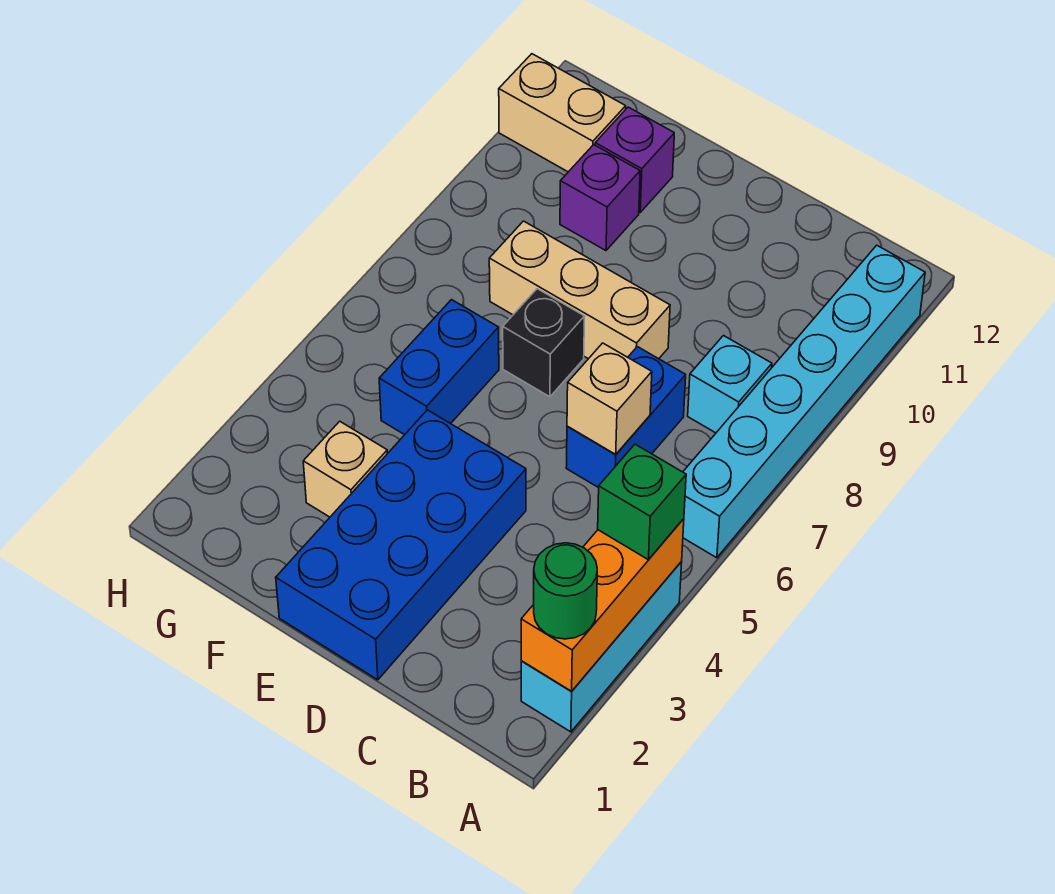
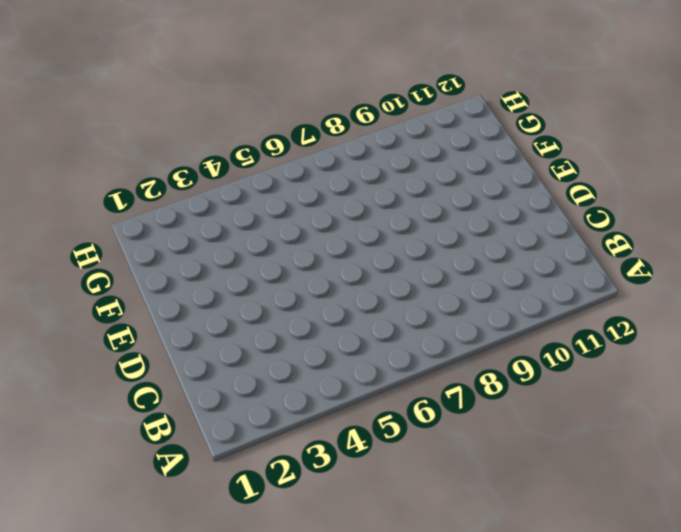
none -> cyan brick A2:A4 level 1
none -> cyan brick A6:A11 level 1
none -> cyan brick B8 level 1

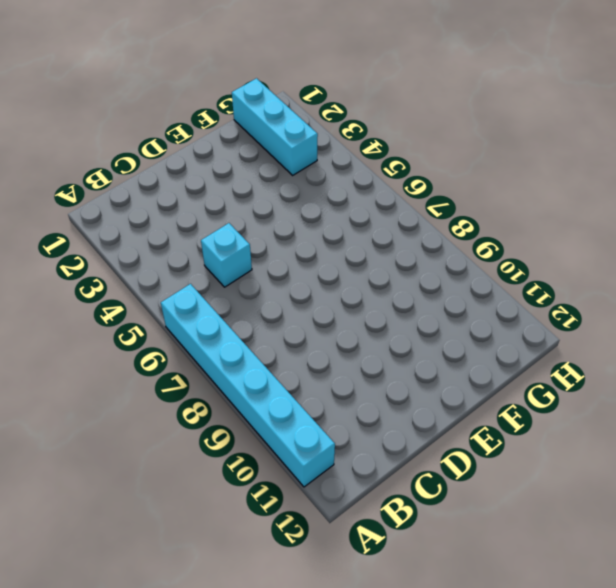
cyan brick C5 level 1 -> cyan brick B8 level 1
cyan brick G1:G3 level 1 -> cyan brick A2:A4 level 1
none -> blue brick C6:C7 level 1
none -> blue brick D1:E4 level 1
none -> tan brick D8:F8 level 1

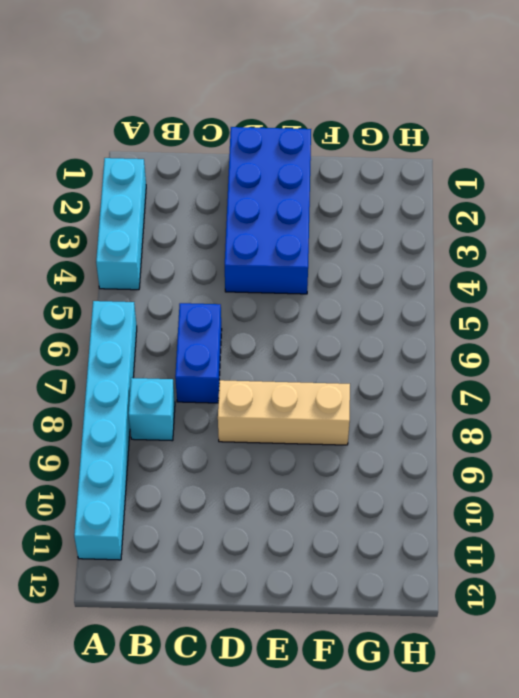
none -> black brick E7 level 1
none -> tan brick F3 level 1
none -> blue brick F5:F6 level 1

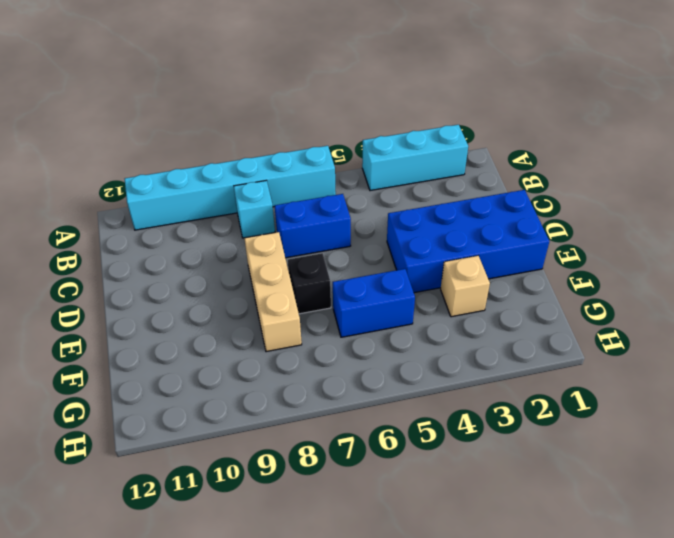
none -> purple brick F10 level 1
none -> purple brick F11 level 1
none -> tan brick G11:H11 level 1

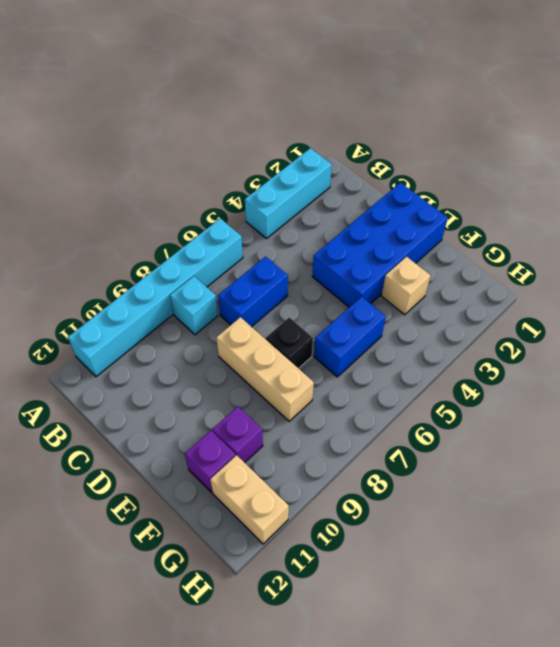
none -> orange brick A2:A4 level 2
none -> tan brick C6 level 2
none -> green round brick A2 level 3

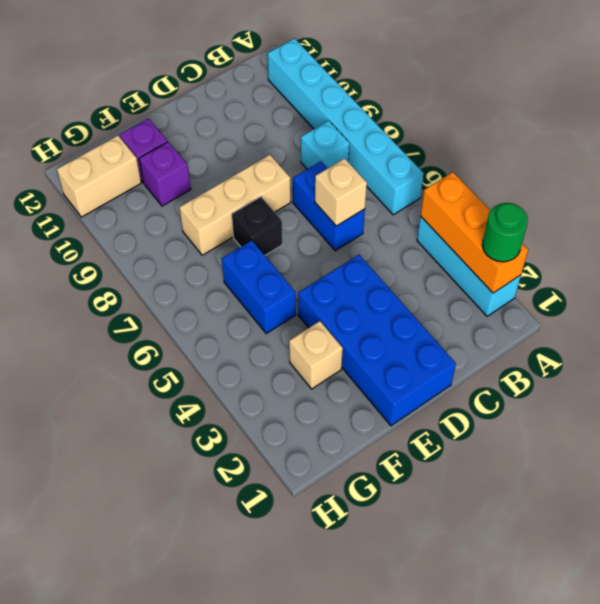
none -> green brick A4 level 3

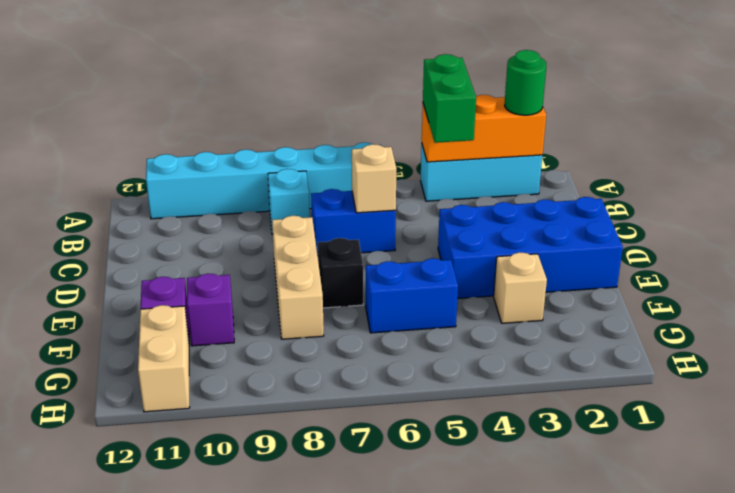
green brick A4:B4 level 3 -> green brick A4 level 3

